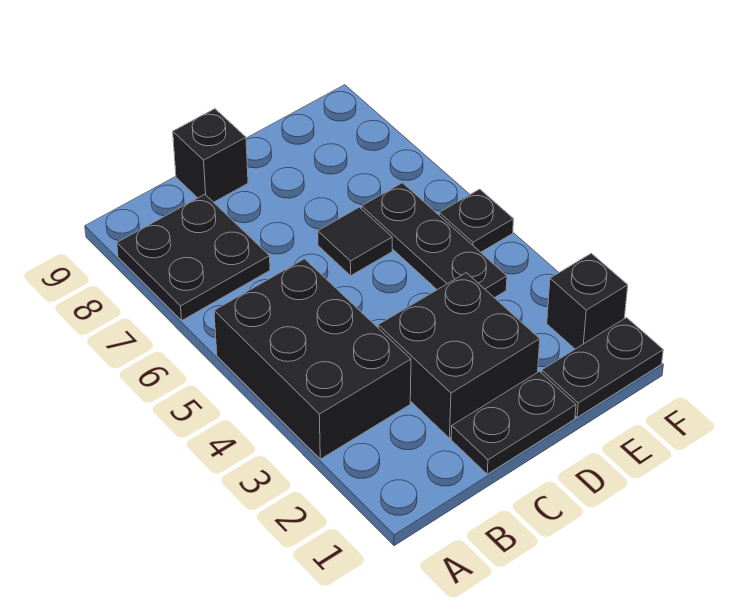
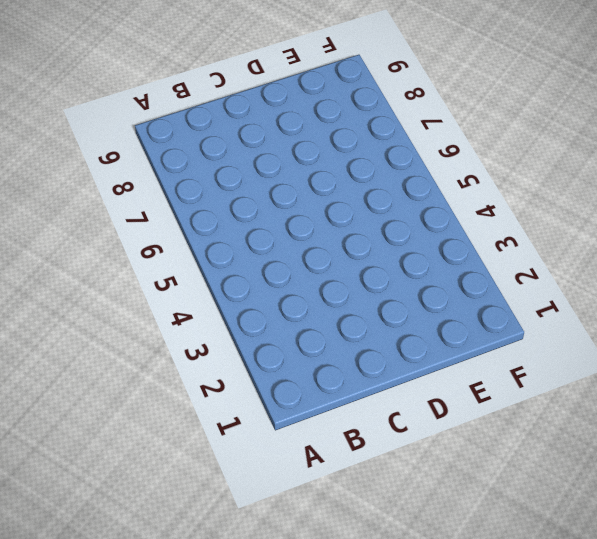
none -> black brick A3:B5 level 1
none -> black plate A7:B8 level 1

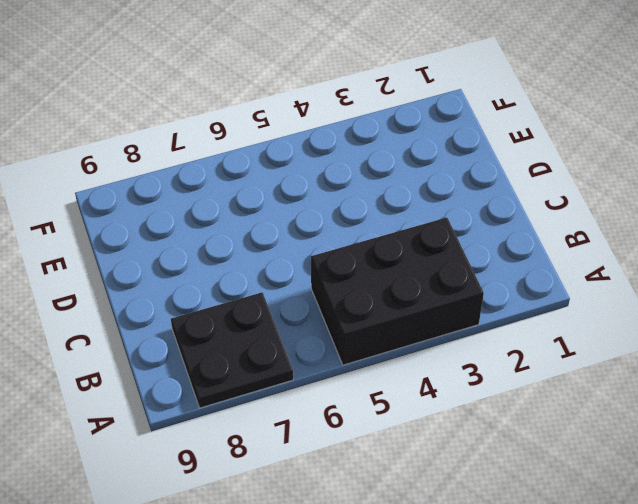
none -> black plate C1:D1 level 1
none -> black brick C2:D3 level 1

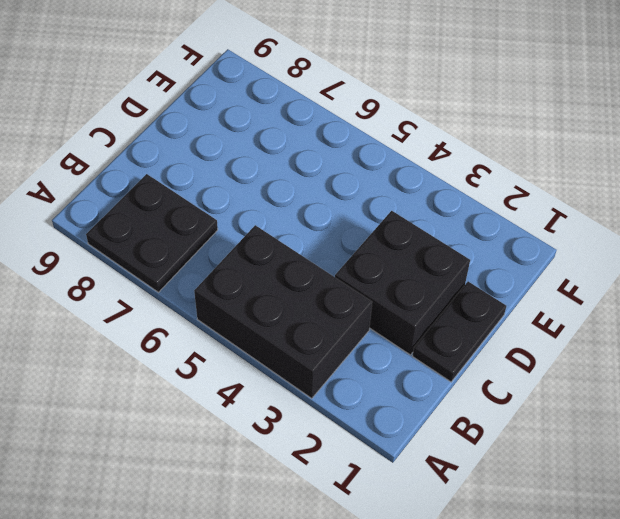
none -> black brick C9 level 1
none -> black tile D6 level 1

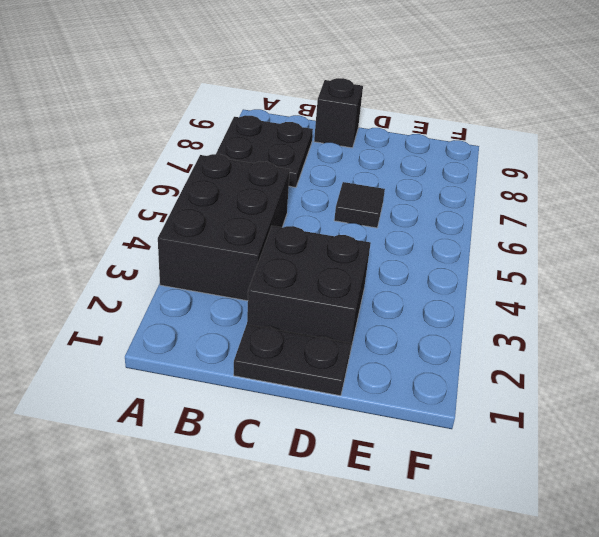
none -> black plate E1:F1 level 1
none -> black plate E4:E6 level 1

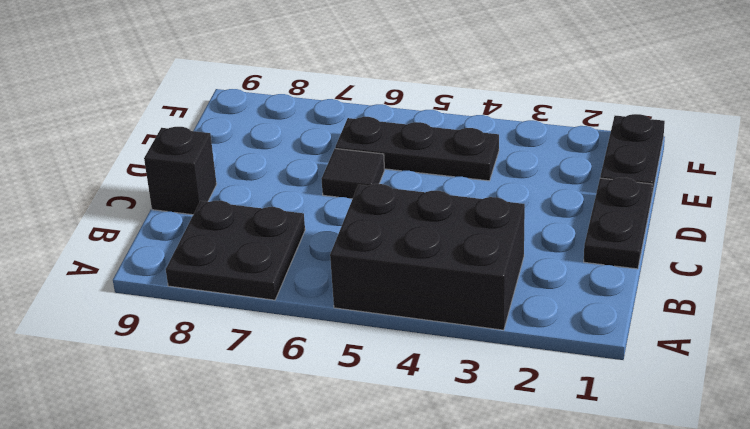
none -> black brick C2:D3 level 1
none -> black brick F2 level 1

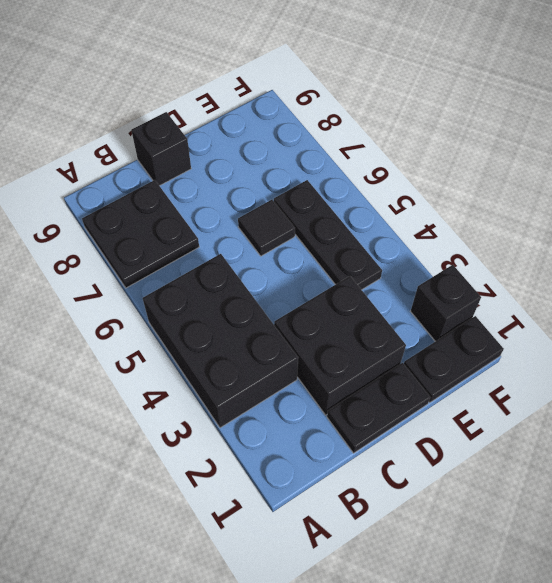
none -> black plate F5 level 1

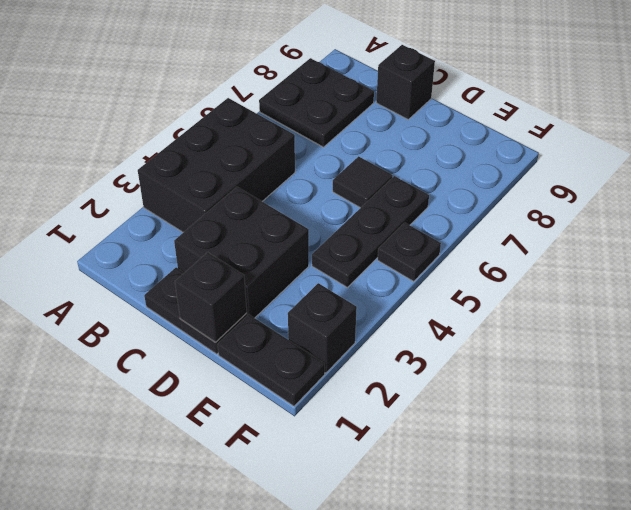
black brick D1 level 2 -> none

